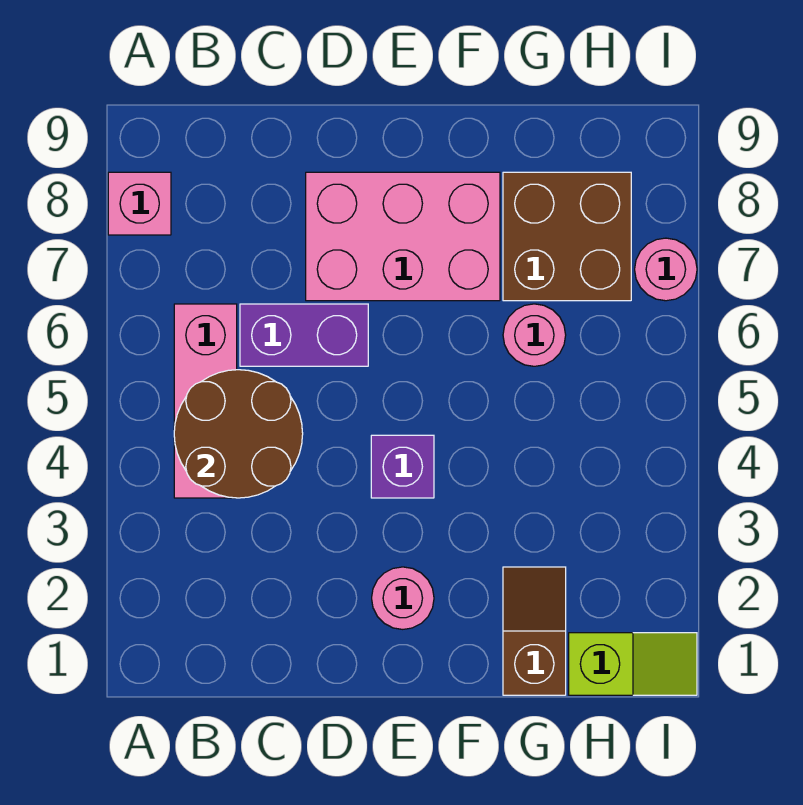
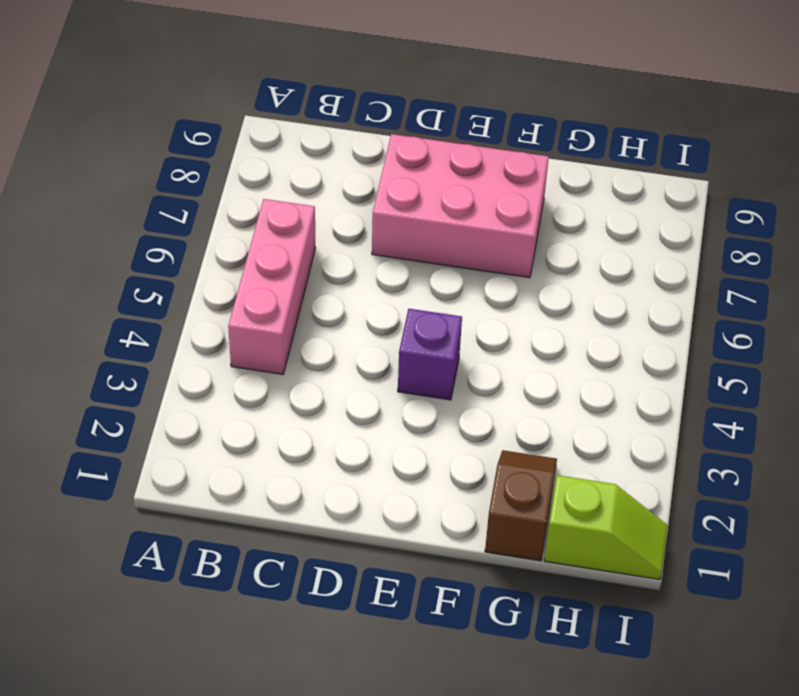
none -> pink brick A8 level 1
none -> purple brick C6:D6 level 1
none -> pink round brick E2 level 1

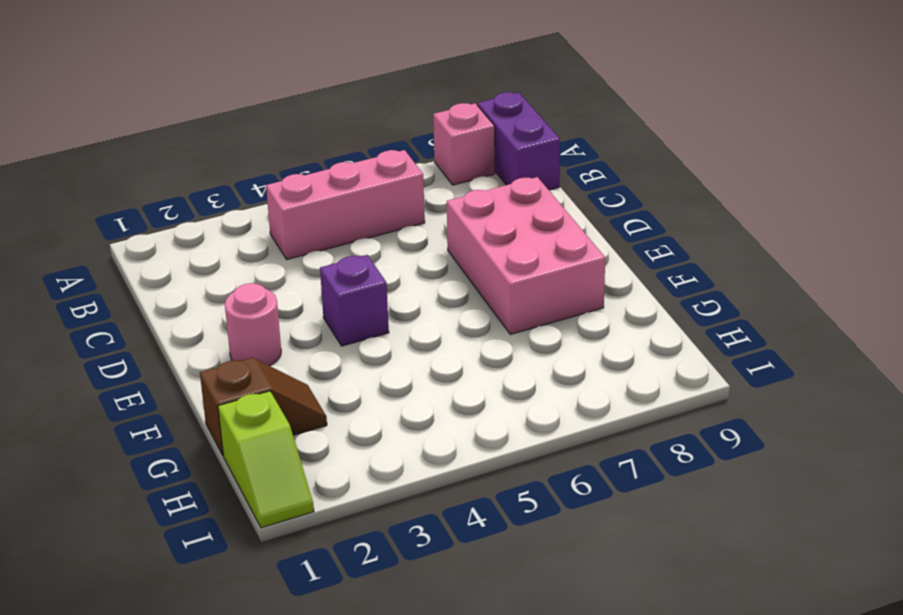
purple brick A9:B9 level 1 -> purple brick C6:D6 level 1
none -> pink round brick G6 level 1
none -> brown brick G7:H8 level 1
none -> pink round brick I7 level 1

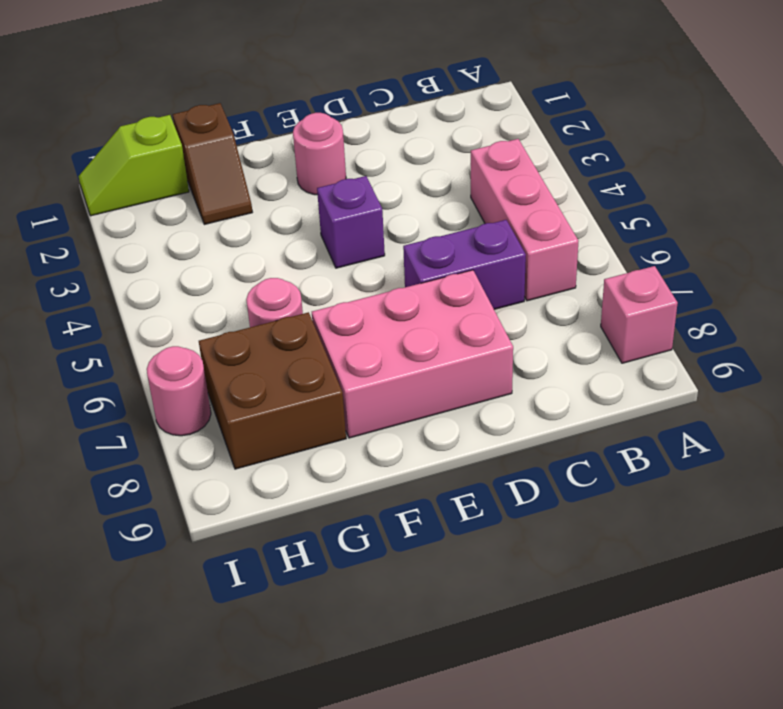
none -> brown round brick B4:C5 level 2

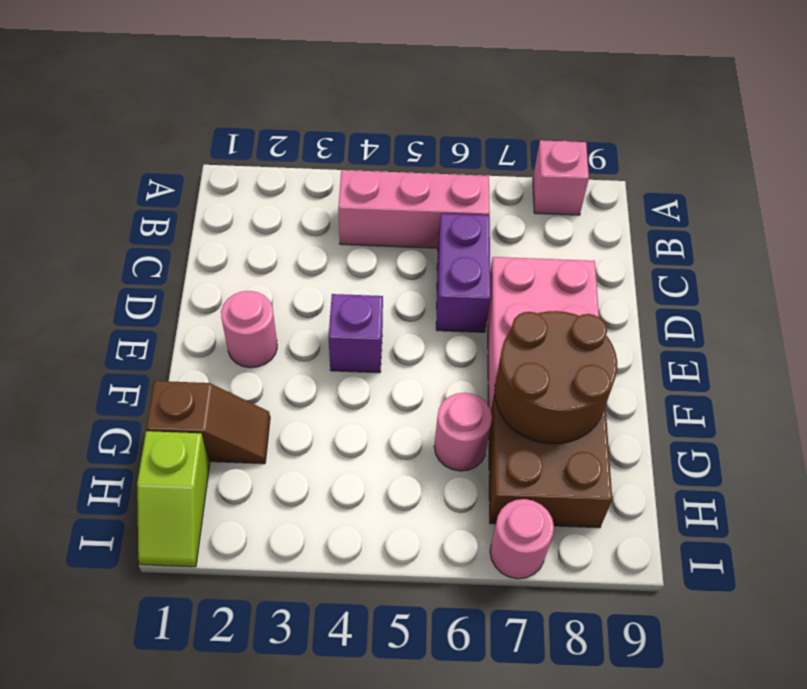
brown round brick F7:G8 level 2 -> brown round brick B4:C5 level 2

